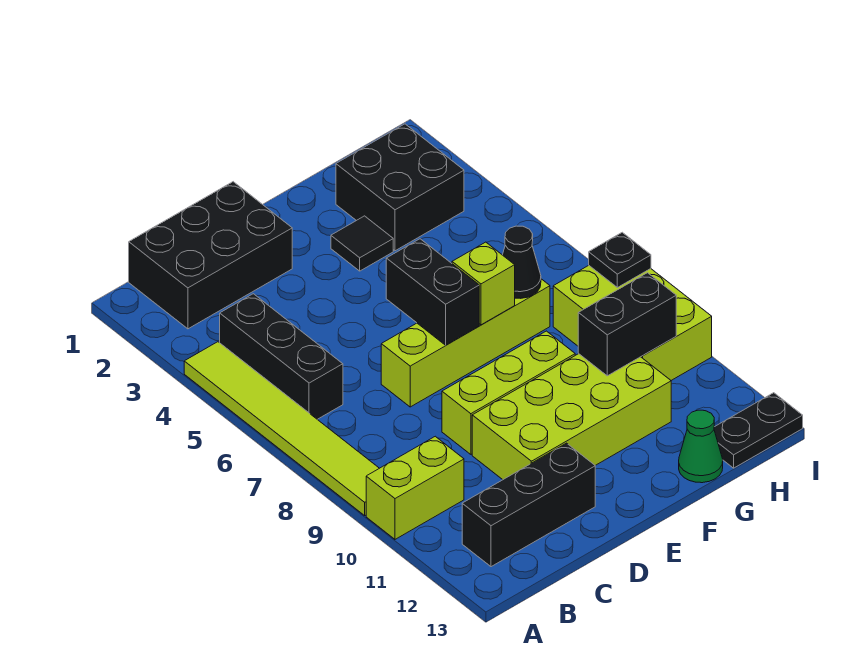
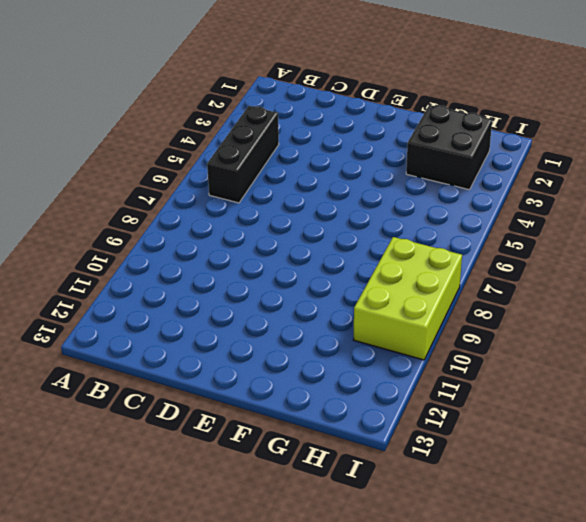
none -> lime tile A4:A9 level 1
none -> lime brick A10:B10 level 1
none -> black brick B1:D2 level 1

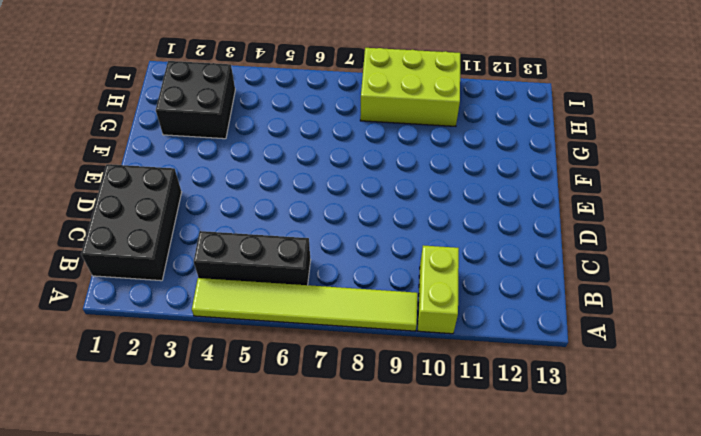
none -> black brick B12:D12 level 1
none -> lime brick D7:G7 level 1
none -> lime brick D9:F9 level 1

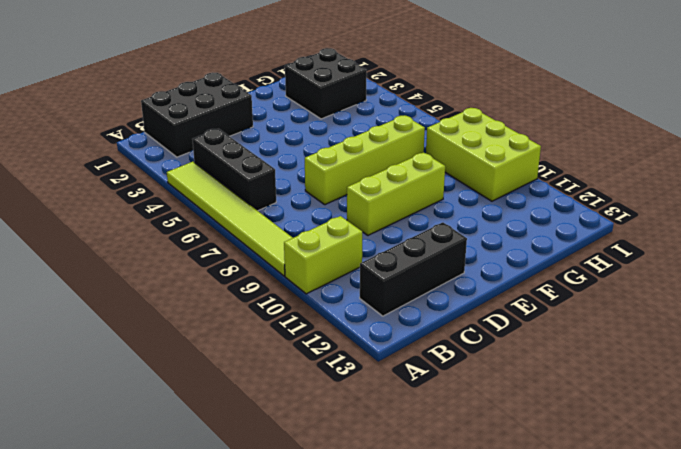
none -> lime brick D10:G11 level 1
none -> black tile F3 level 1
none -> green cone G13 level 1

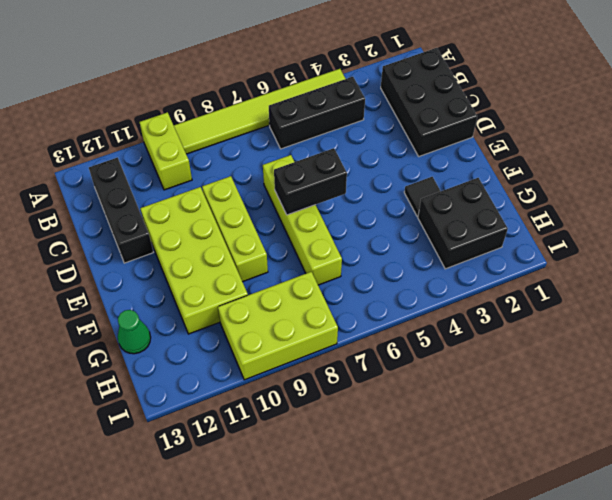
none -> black plate H13:I13 level 1
none -> lime brick F7 level 2
none -> black cone G7 level 2

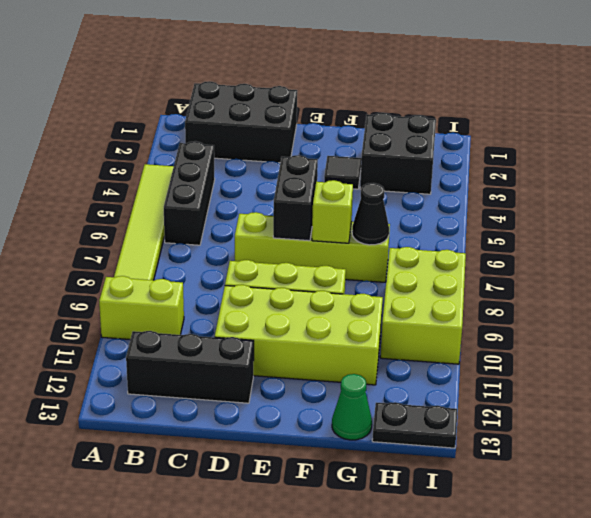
none -> black brick G10:H10 level 2
none -> black plate I8 level 2

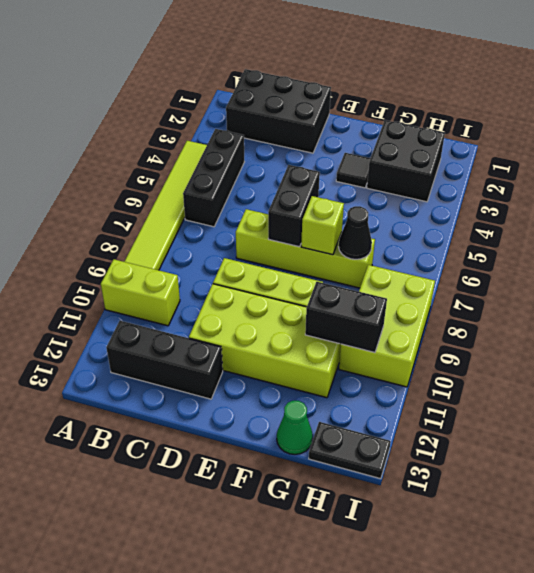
none -> black plate I8 level 2

